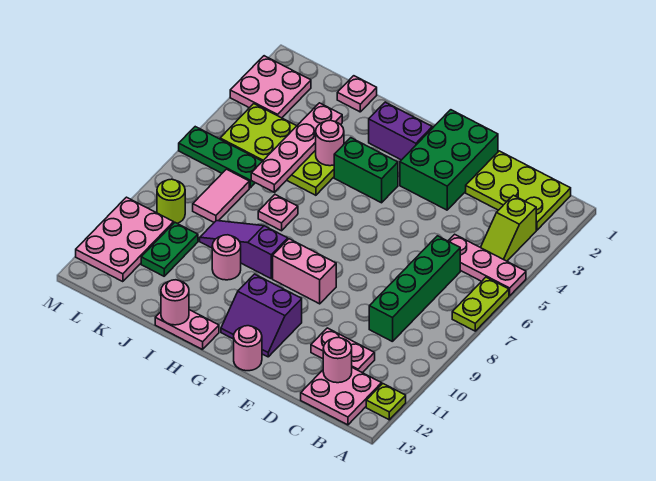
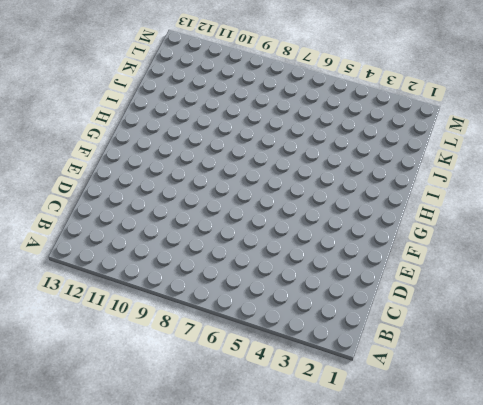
none -> pink plate A5:C5 level 1
none -> lime plate A6:A7 level 1
none -> lime plate A12 level 1
none -> lime plate B1:D2 level 1

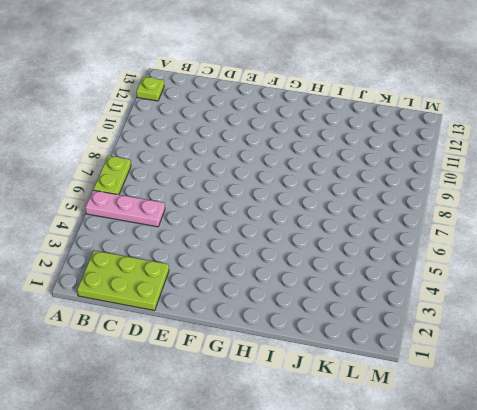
none -> lime slope B3:B4 level 1 top 3
none -> pink plate B12:C13 level 1
none -> green brick C6:C9 level 1
none -> pink plate C11:D11 level 1

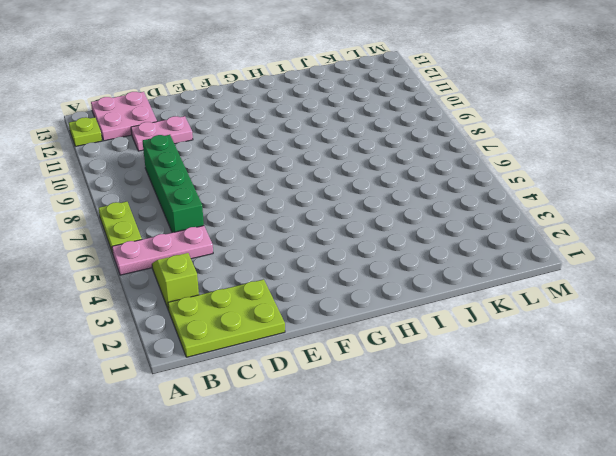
none -> green brick E1:F3 level 1
none -> pink brick F9:G9 level 1
none -> purple slope F11:G12 level 1 top 11
none -> pink round brick F13 level 1

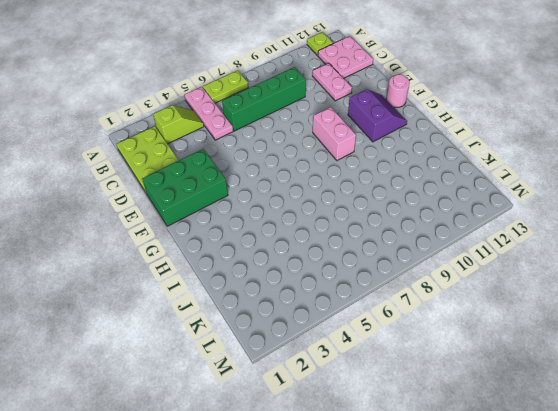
none -> purple brick G2:H2 level 1
none -> green brick G4:H4 level 1
none -> purple slope H9:J9 level 1 top H
none -> pink plate H13:I13 level 1

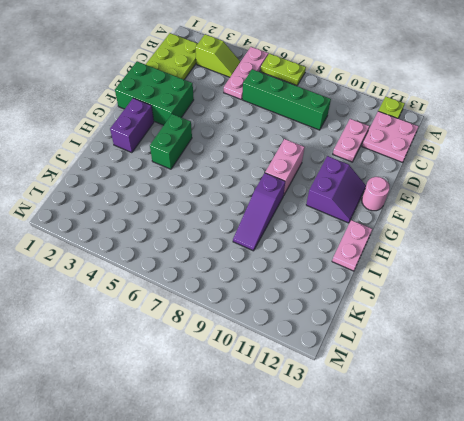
none -> lime plate I4:L5 level 1
none -> pink plate I7 level 1
none -> pink round brick I10 level 1
none -> pink plate J1 level 1

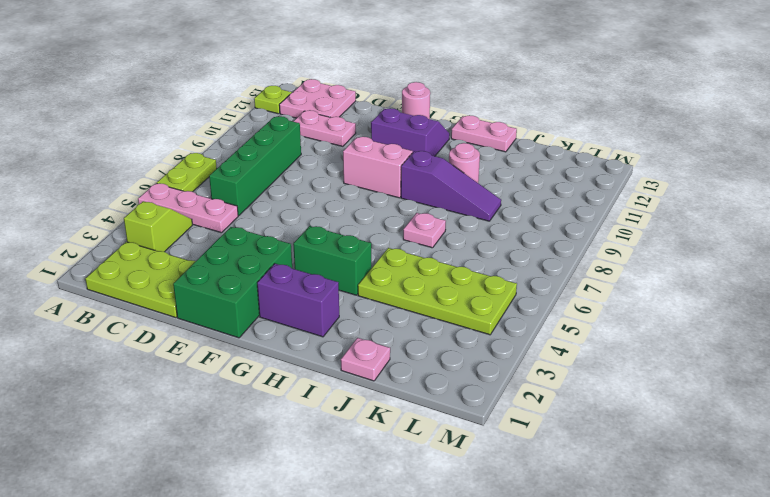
none -> green plate K6:M6 level 1
none -> pink tile K7:K8 level 1
none -> green plate K10:K11 level 1
none -> pink plate L2:M3 level 1

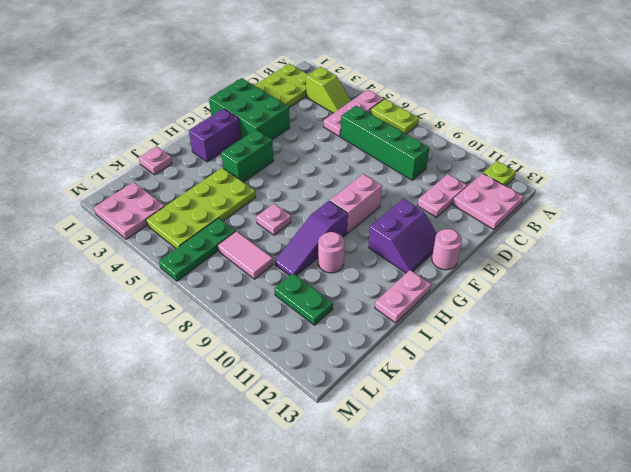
none -> lime round brick L9 level 1
none -> pink plate L10:M12 level 1
none -> pink round brick C12 level 2
none -> pink round brick I4 level 2

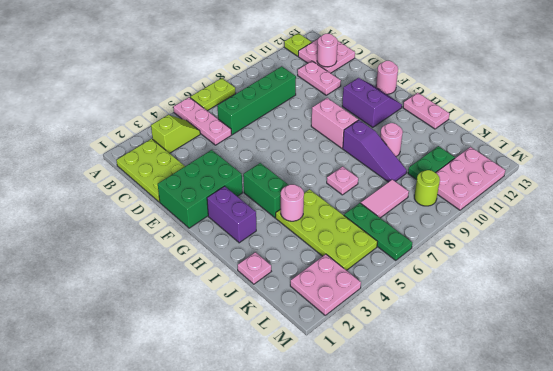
none -> pink round brick I13 level 2
none -> pink plate J3:J6 level 2

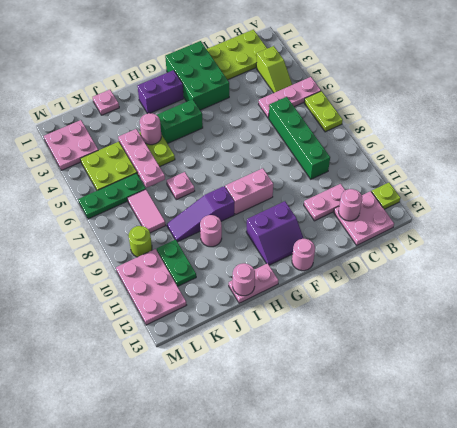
pink plate J4:J6 level 2 -> pink plate J3:J6 level 2

